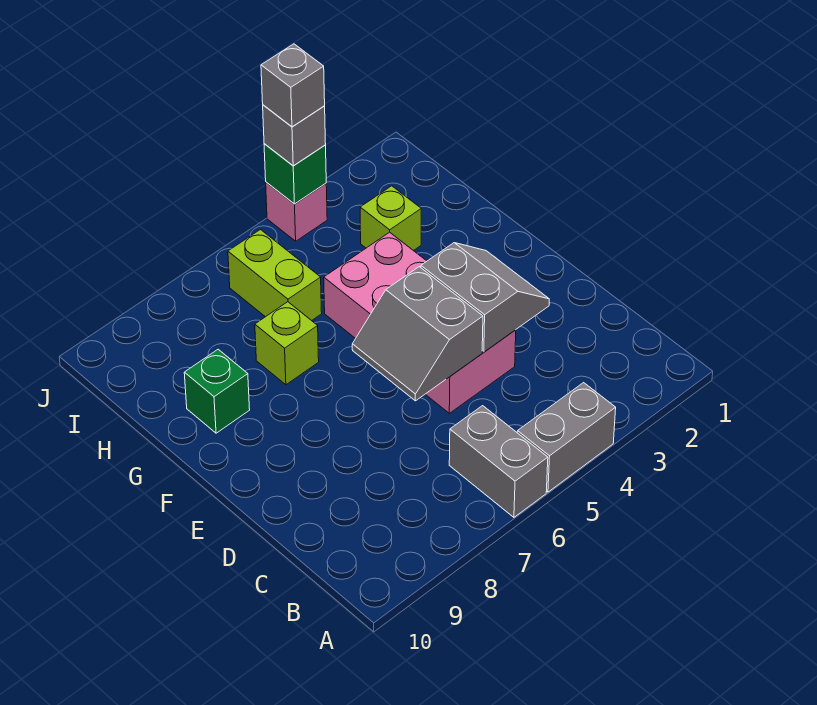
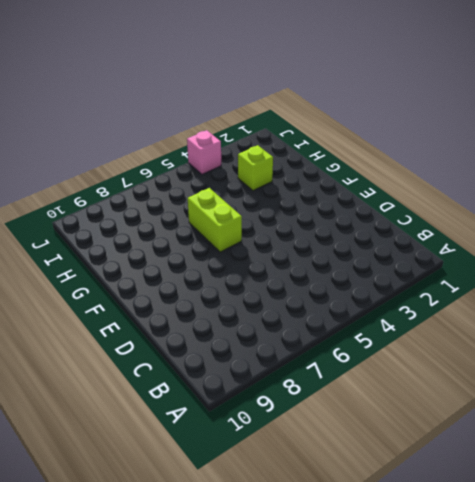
lime brick F6:G6 level 1 -> lime brick H6:I6 level 1
none -> grey brick A4:A5 level 1
none -> grey brick A6:B6 level 1
none -> pink brick D4:G5 level 1

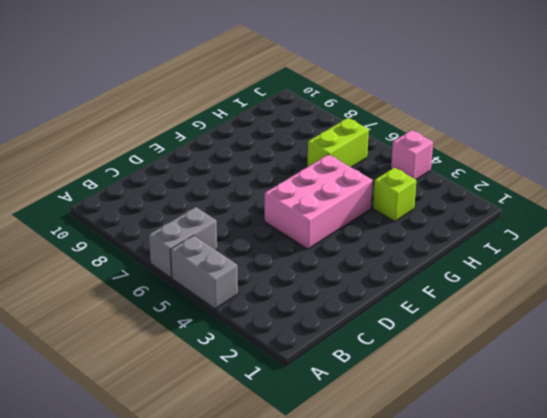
pink brick E4:G5 level 1 -> pink brick D4:G5 level 1
none -> lime brick G7 level 1
none -> green brick G9 level 1
none -> grey slope D3:E4 level 2 top 4

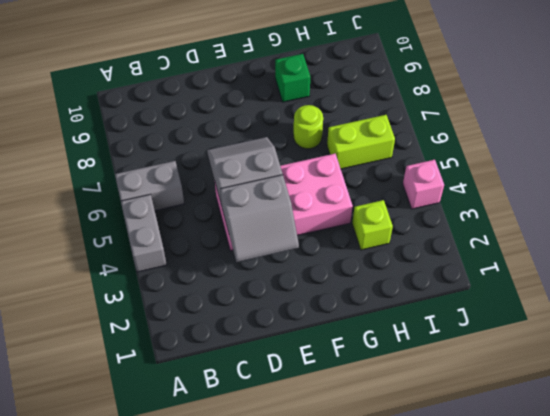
lime round brick G7 level 1 -> lime brick G7 level 1
none -> green brick J4 level 2
none -> grey brick J4 level 3
none -> grey brick J4 level 4

